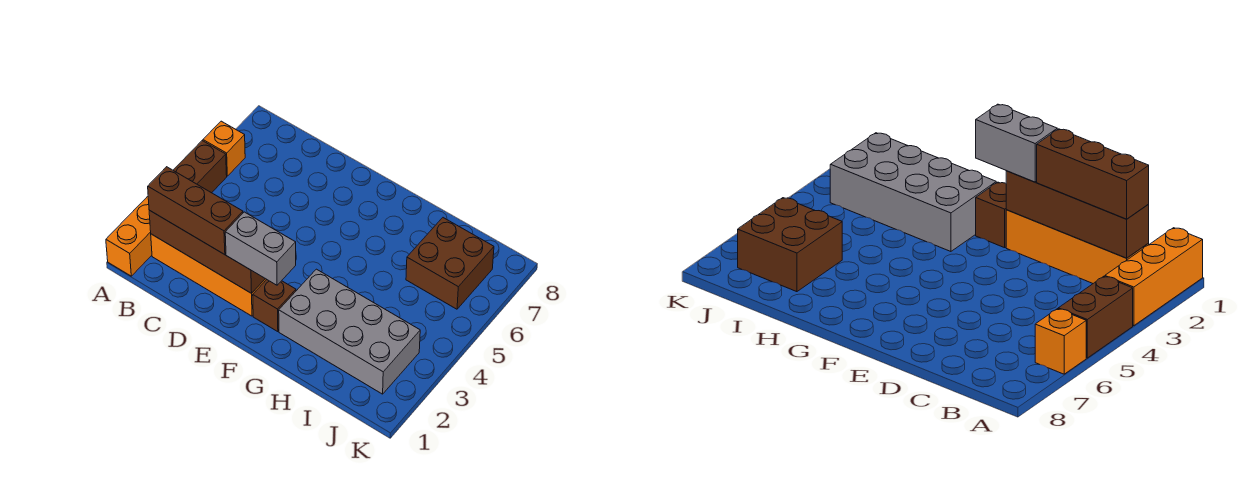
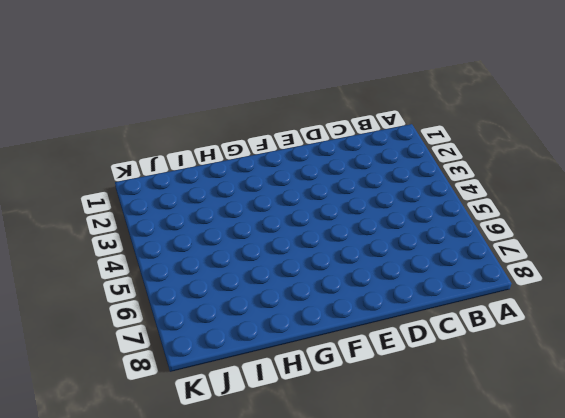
none -> orange brick A1:A3 level 1
none -> brown brick A4:A5 level 1

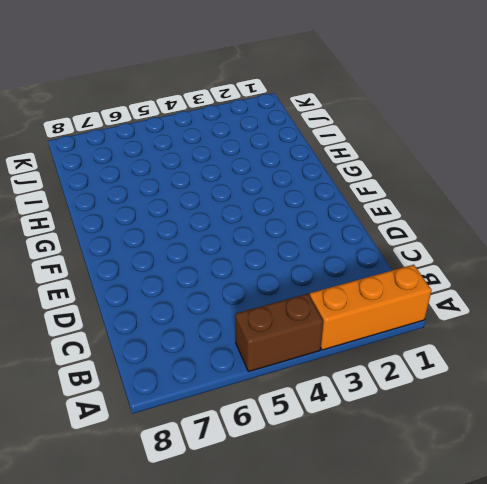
none -> orange brick A6 level 1
none -> orange brick B2:E2 level 1

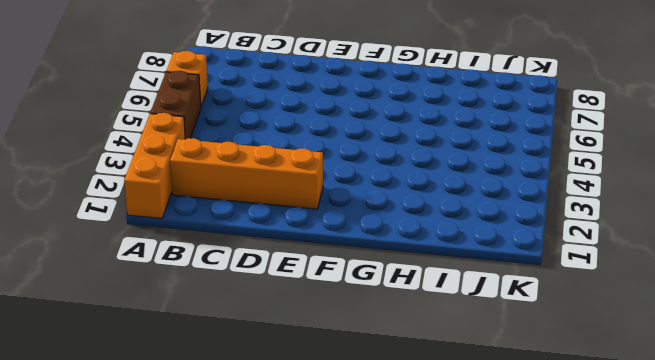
none -> brown brick F2 level 1
none -> grey brick G2:J3 level 1

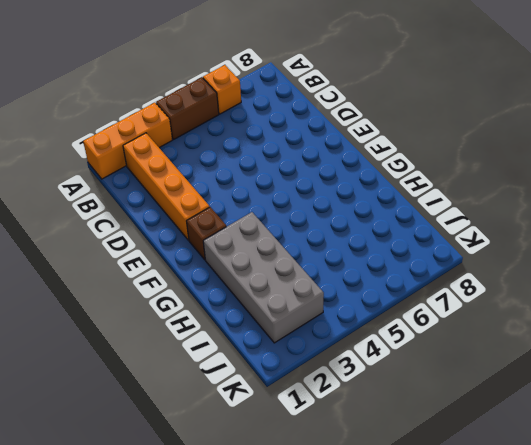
none -> brown brick I6:J7 level 1
none -> brown brick B2:E2 level 2

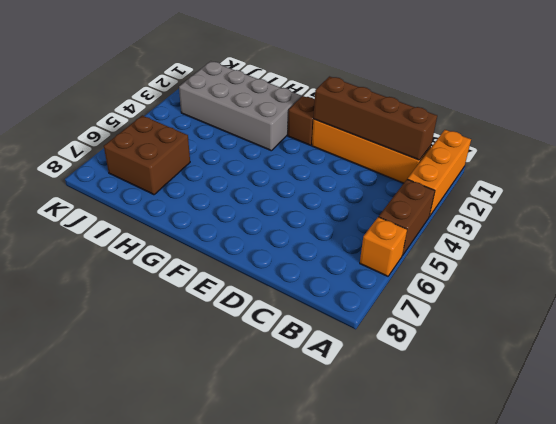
none -> brown brick B2:D2 level 3
none -> grey brick E2:F2 level 3

